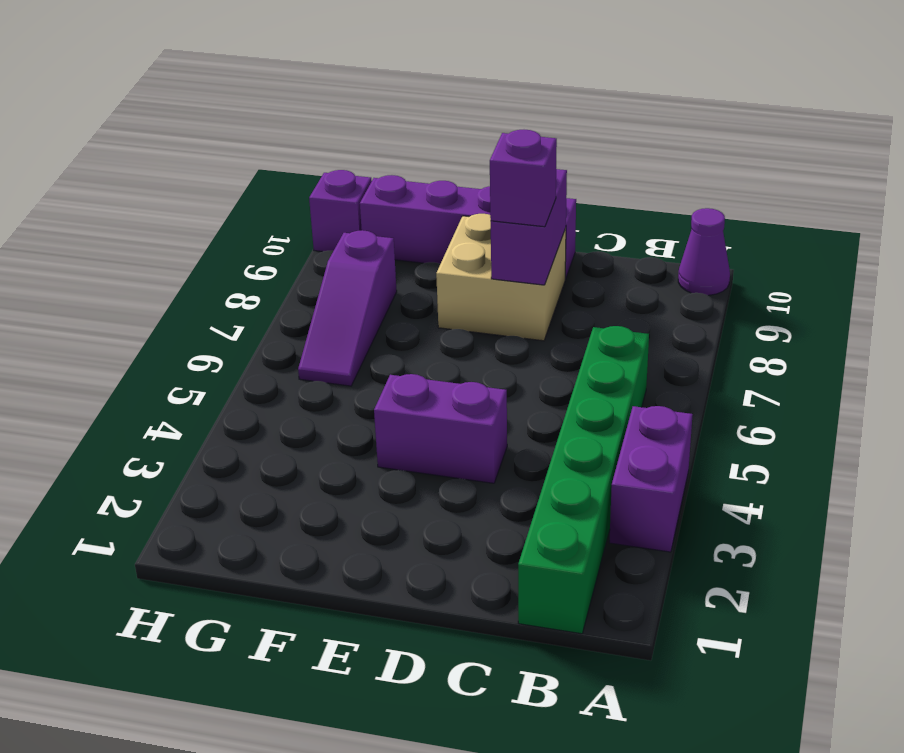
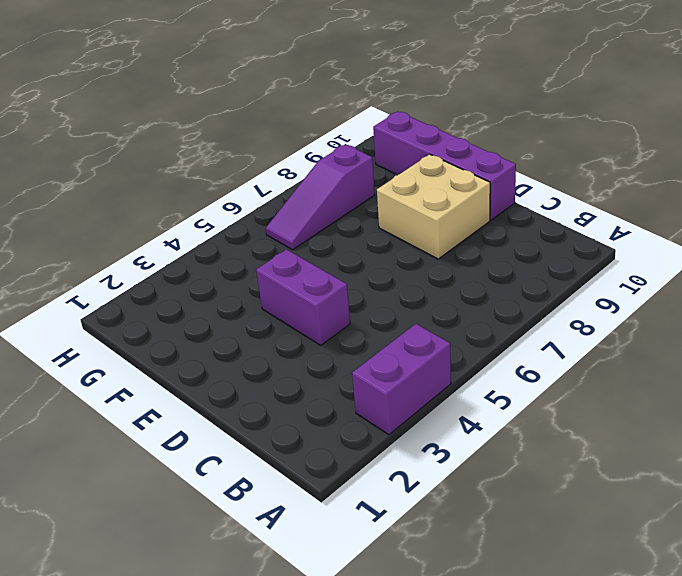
none -> purple cone A10 level 1
none -> green brick B1:B6 level 1

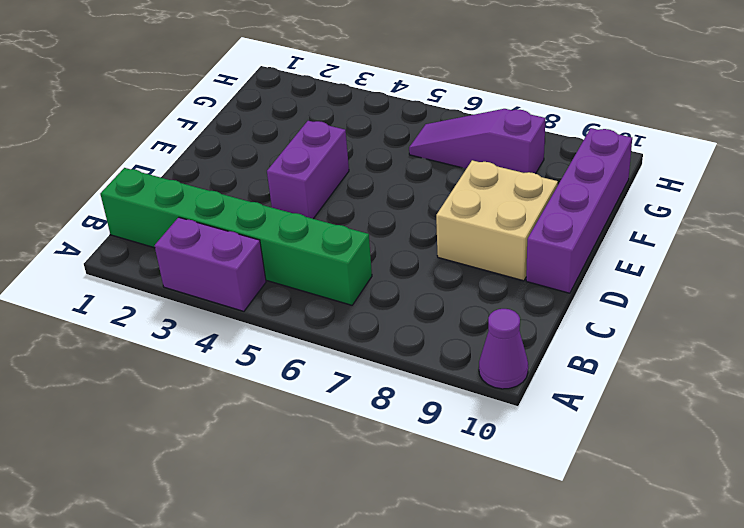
none -> purple brick H10 level 1
none -> purple brick D8:D9 level 2

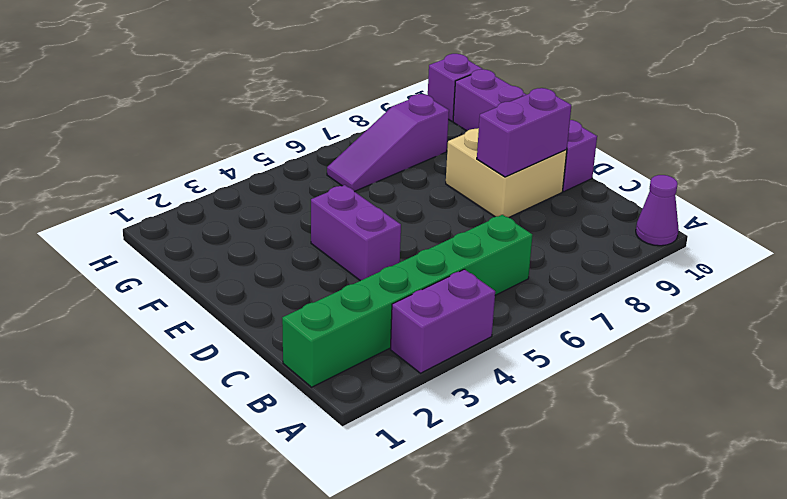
none -> purple brick D8 level 3

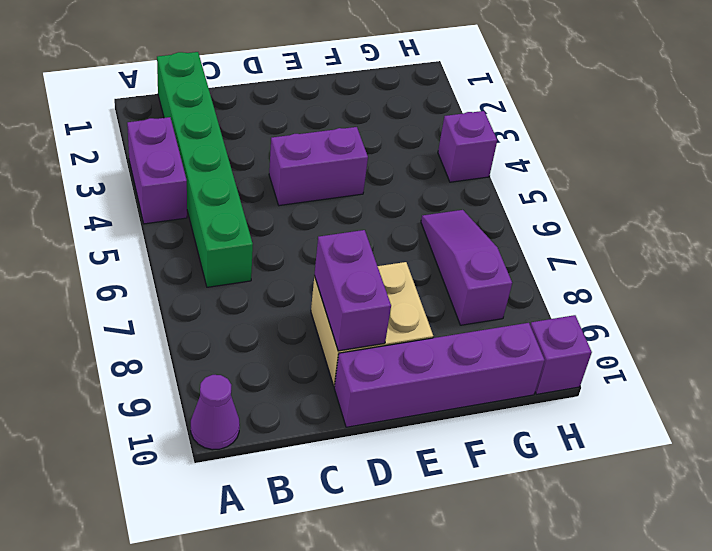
purple brick H4 level 1 -> purple brick D8 level 3

